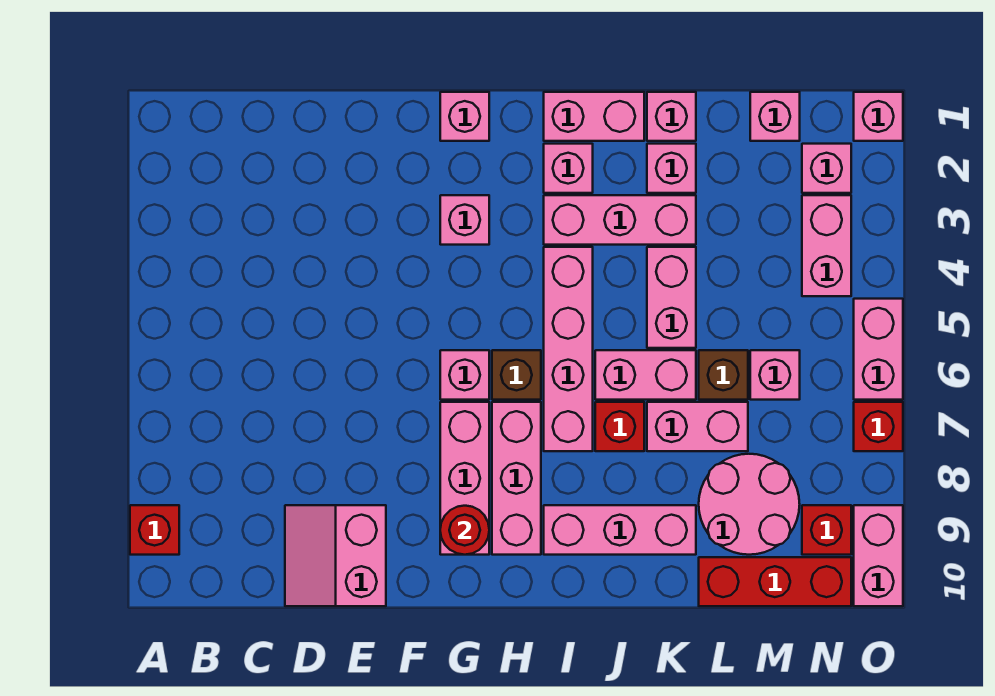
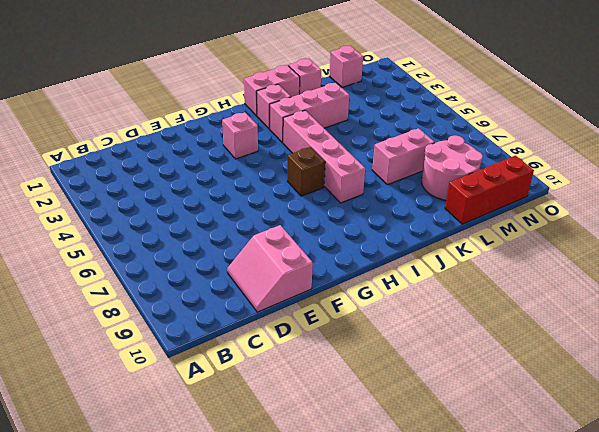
none -> red brick A9 level 1
none -> pink brick G1 level 1
none -> pink brick G6 level 1
none -> pink brick G7:G9 level 1

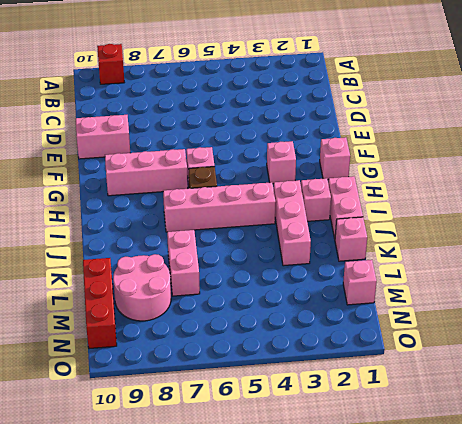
none -> pink brick H7:H9 level 1
none -> pink brick I9:K9 level 1
none -> pink brick J6:K6 level 1
none -> red brick J7 level 1

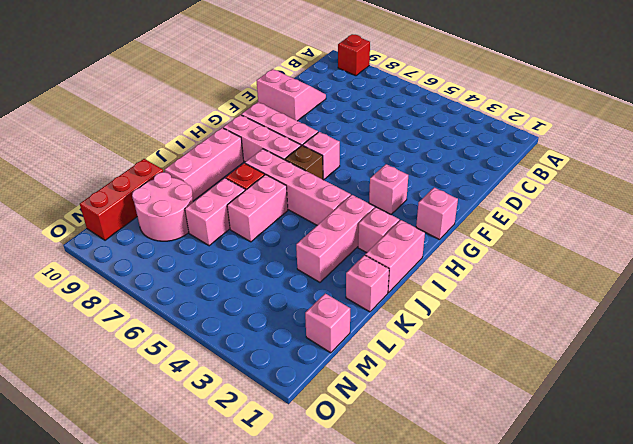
none -> pink brick K2 level 1
none -> pink brick K4:K5 level 1
none -> brown brick L6 level 1
none -> pink brick M6 level 1

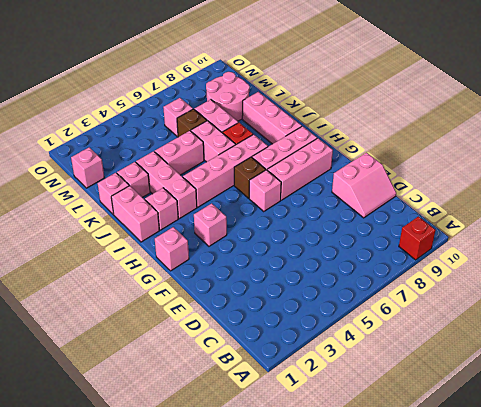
none -> red brick L10:N10 level 1
none -> pink brick N2 level 1
none -> pink brick N3:N4 level 1
none -> red brick N9 level 1

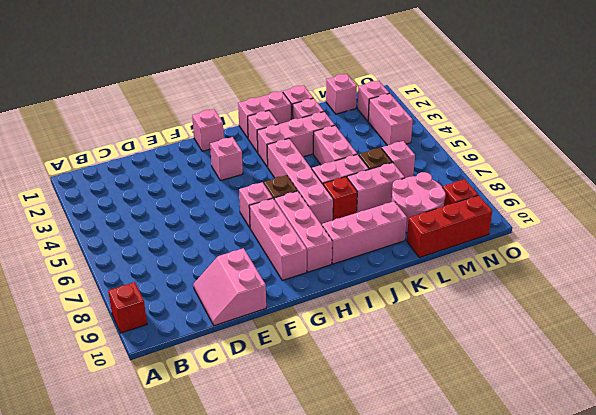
none -> pink brick O1 level 1
none -> pink brick O5:O6 level 1
none -> red brick O7 level 1
none -> pink brick O9:O10 level 1

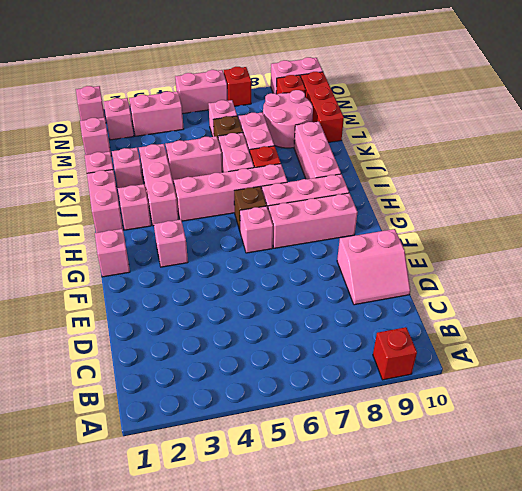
none -> red round brick G9 level 2

